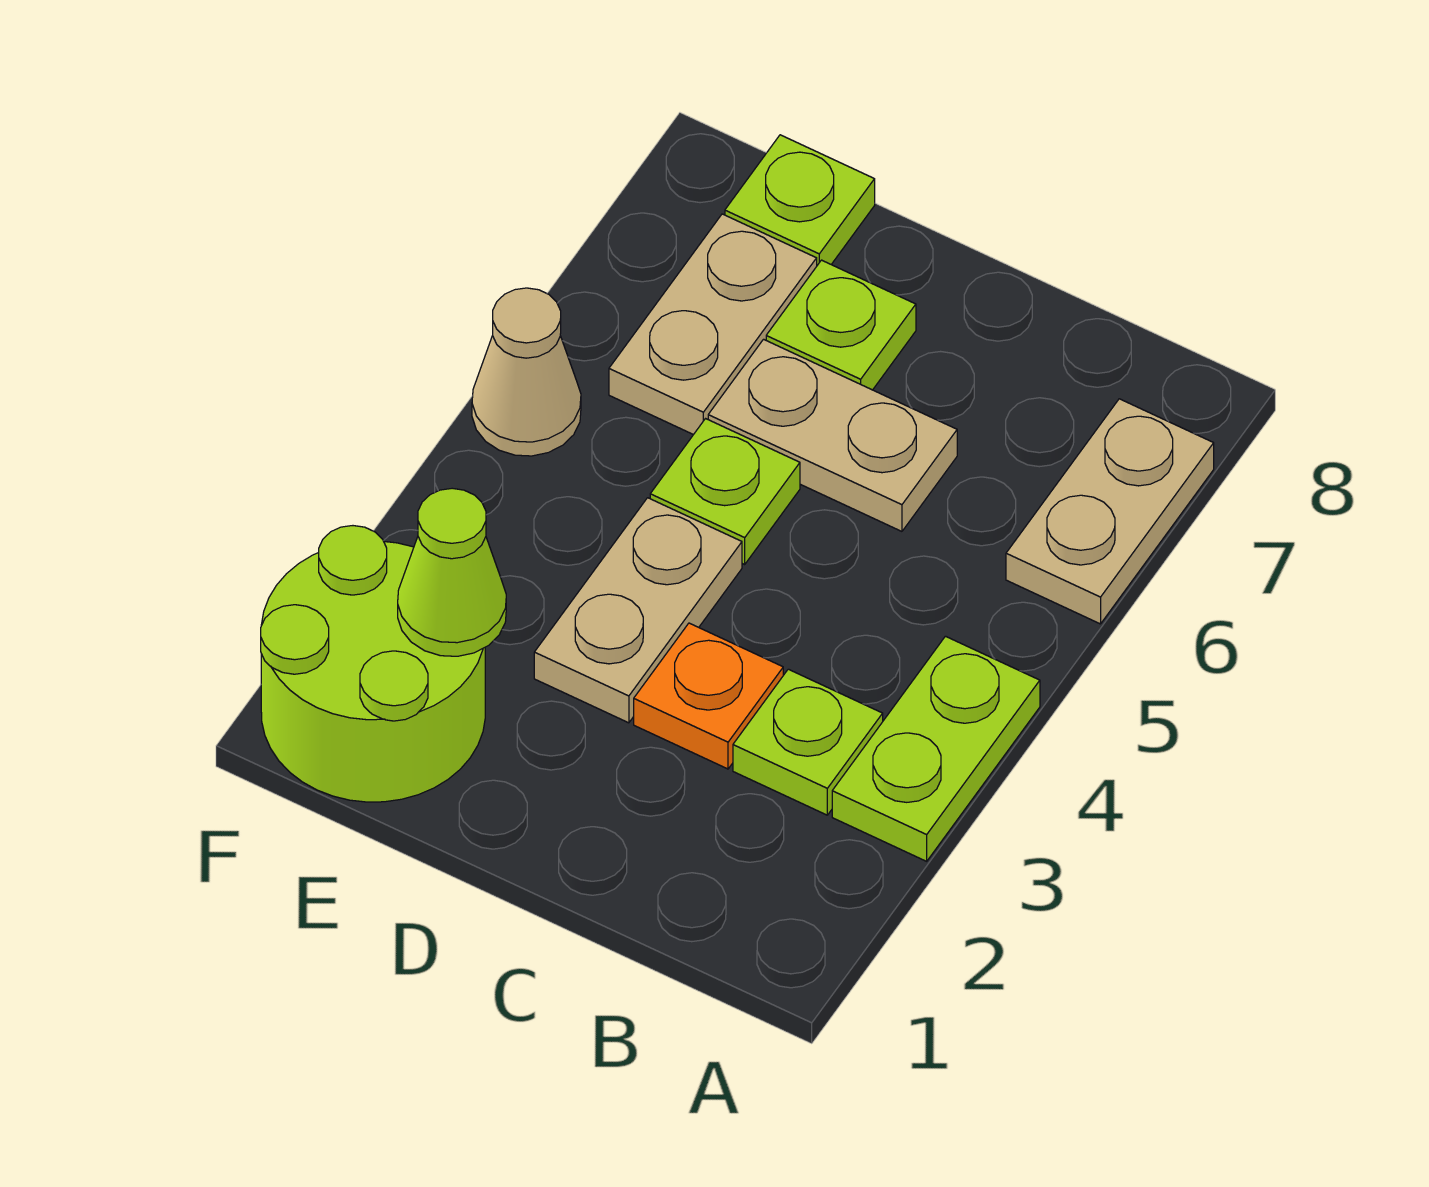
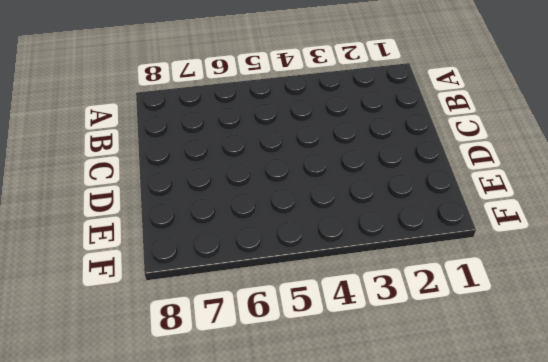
none -> lime plate A3:A4 level 1
none -> tan plate A6:A7 level 1
none -> lime plate B3 level 1

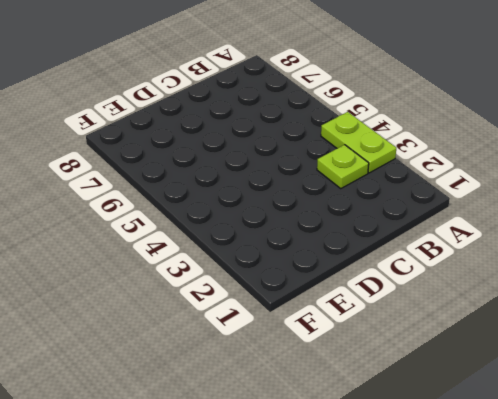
none -> tan plate A6:A7 level 1
none -> orange plate C3 level 1
none -> tan plate C6:D6 level 1

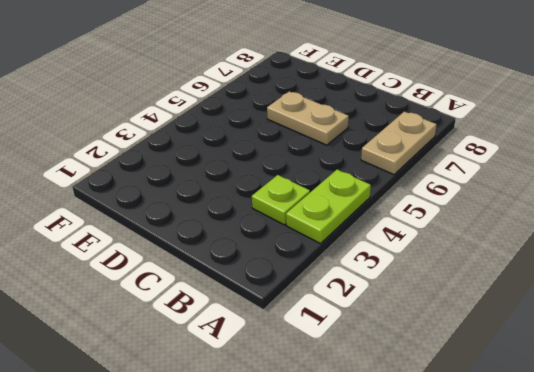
none -> orange plate C3 level 1
none -> tan plate D3:D4 level 1
none -> lime plate D5 level 1

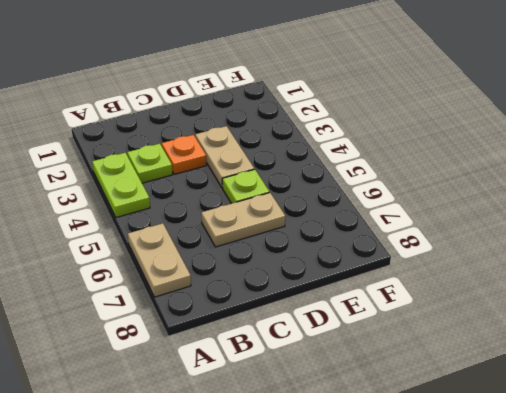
none -> lime plate D7 level 1
none -> lime round brick E1:F2 level 1
none -> tan plate E6:E7 level 1

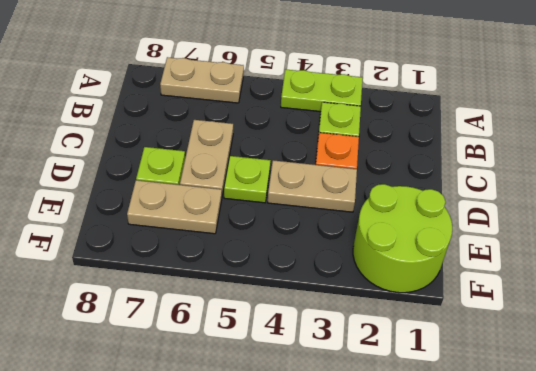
none -> lime plate E8 level 1
none -> tan cone F5 level 1
none -> lime cone E2 level 2

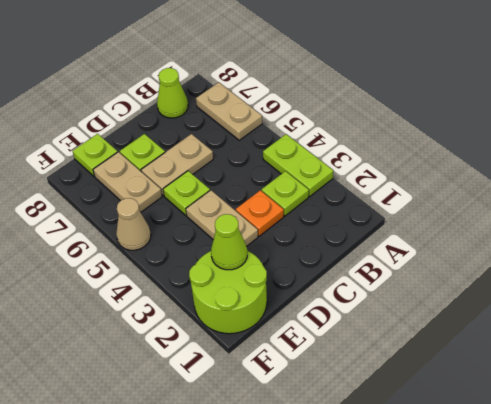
lime cone B8 level 1 -> none

